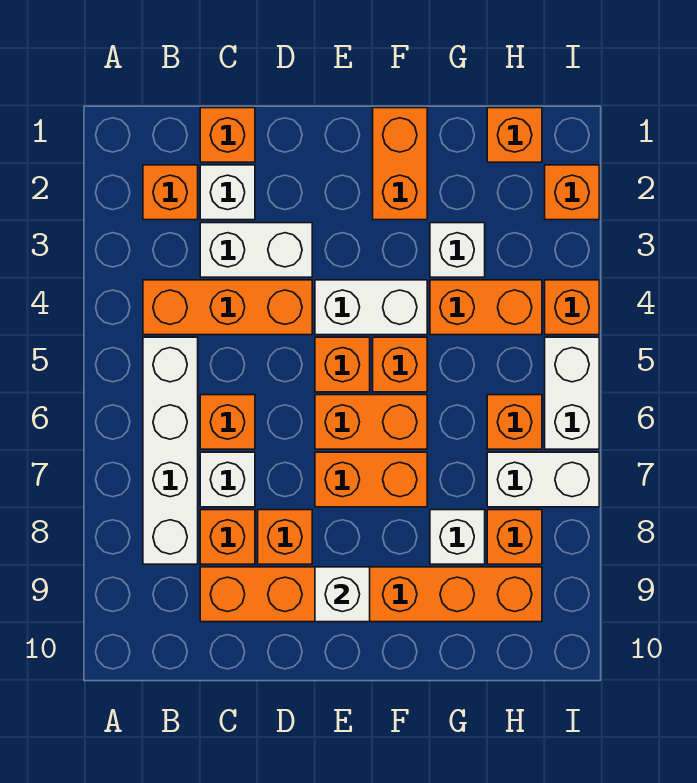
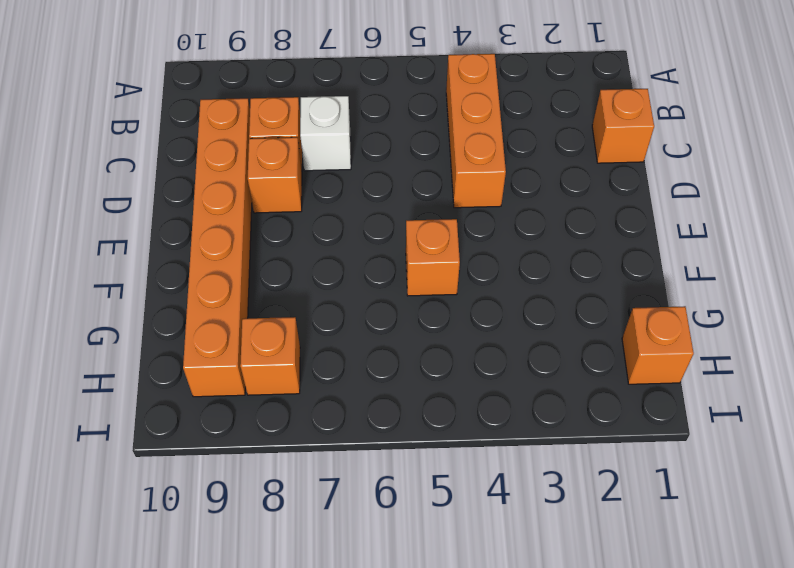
none -> orange brick B2 level 1
none -> white brick B5:B8 level 1
none -> white brick C2 level 1

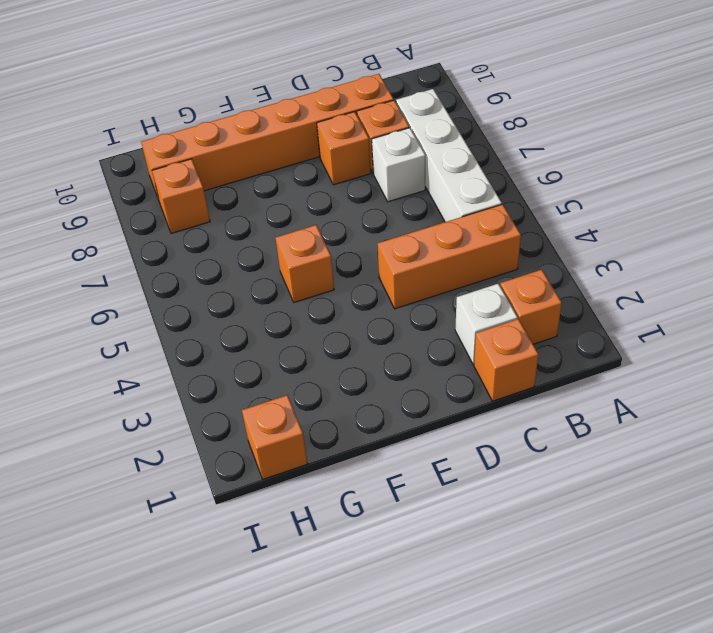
none -> white brick C3:D3 level 1
none -> orange brick C6 level 1
none -> white brick E4:F4 level 1

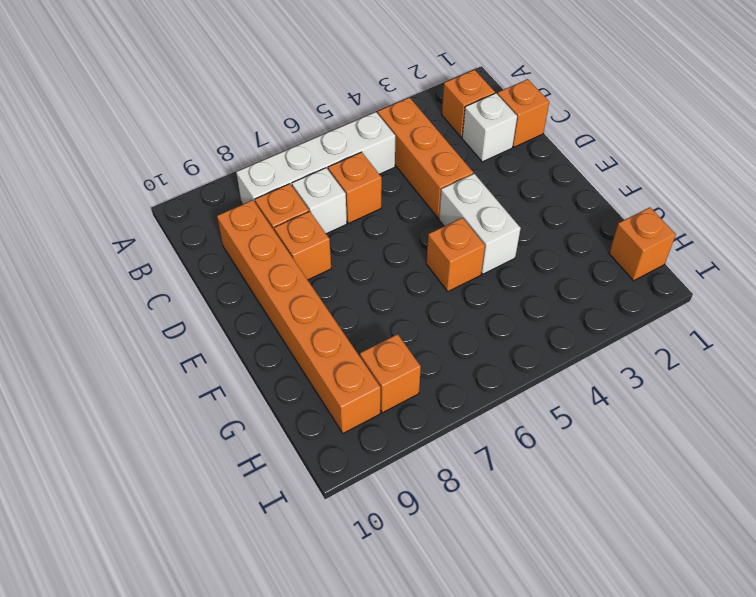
none -> white brick C3:D3 level 1
none -> orange brick E5 level 1
none -> orange brick E6:F6 level 1

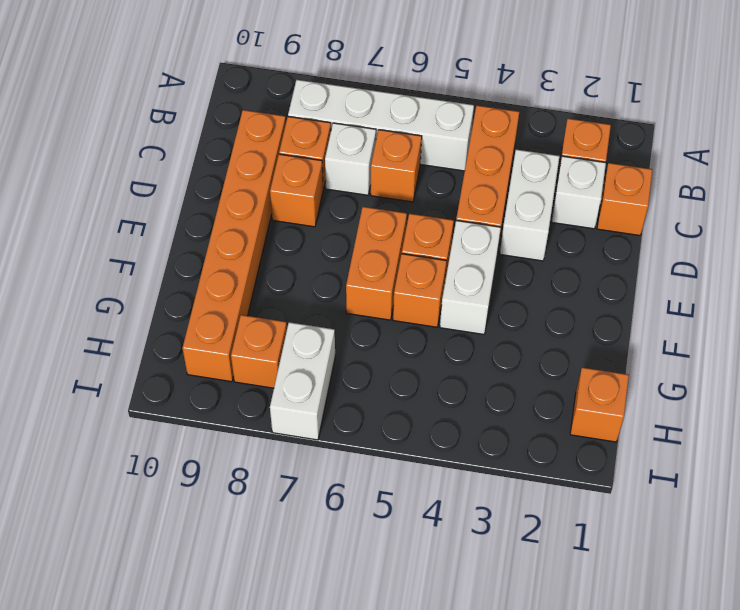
none -> orange brick E7:F7 level 1
none -> orange brick F1:F2 level 1
none -> white brick G3 level 1

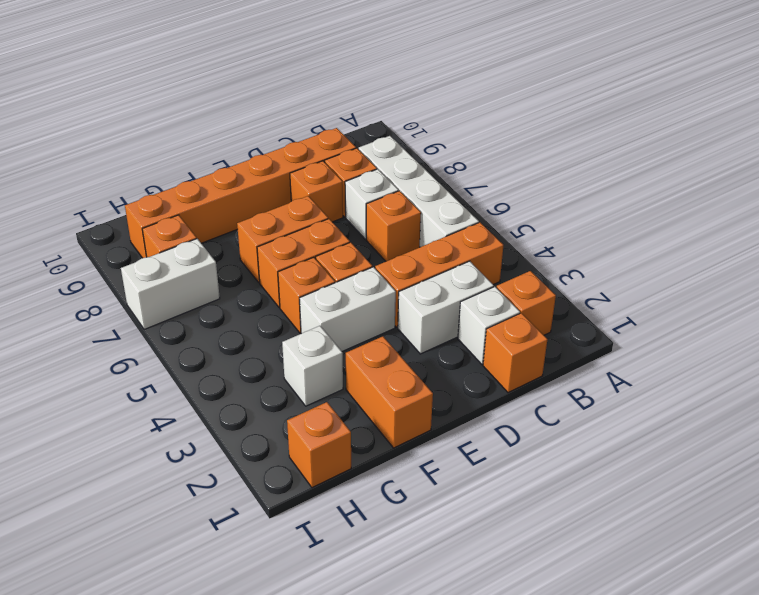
none -> orange brick G4:H4 level 1
none -> white brick G8 level 1
none -> orange brick H6 level 1

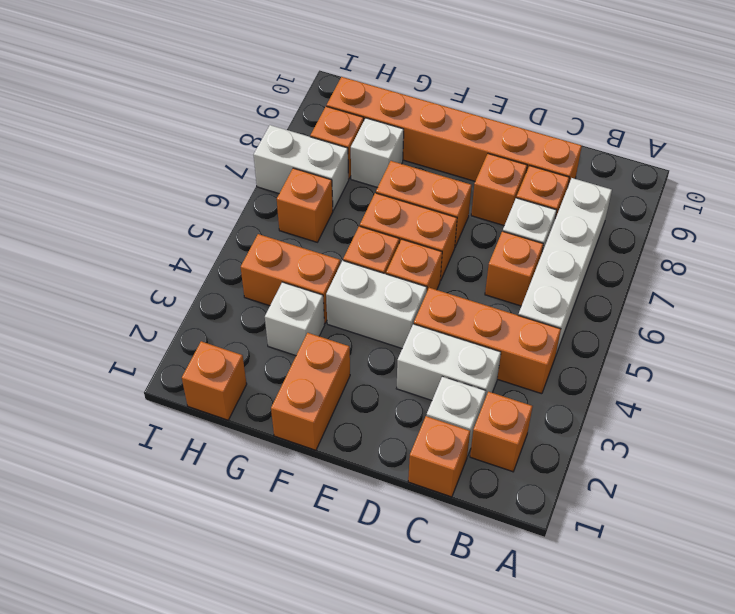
none -> orange brick I2 level 1
none -> orange brick I4 level 1
none -> white brick I5:I6 level 1

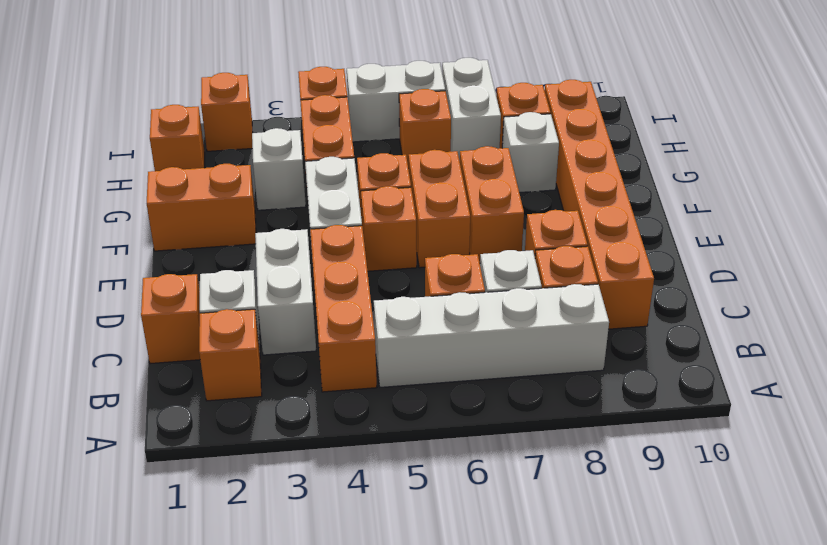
none -> white brick E9 level 2

